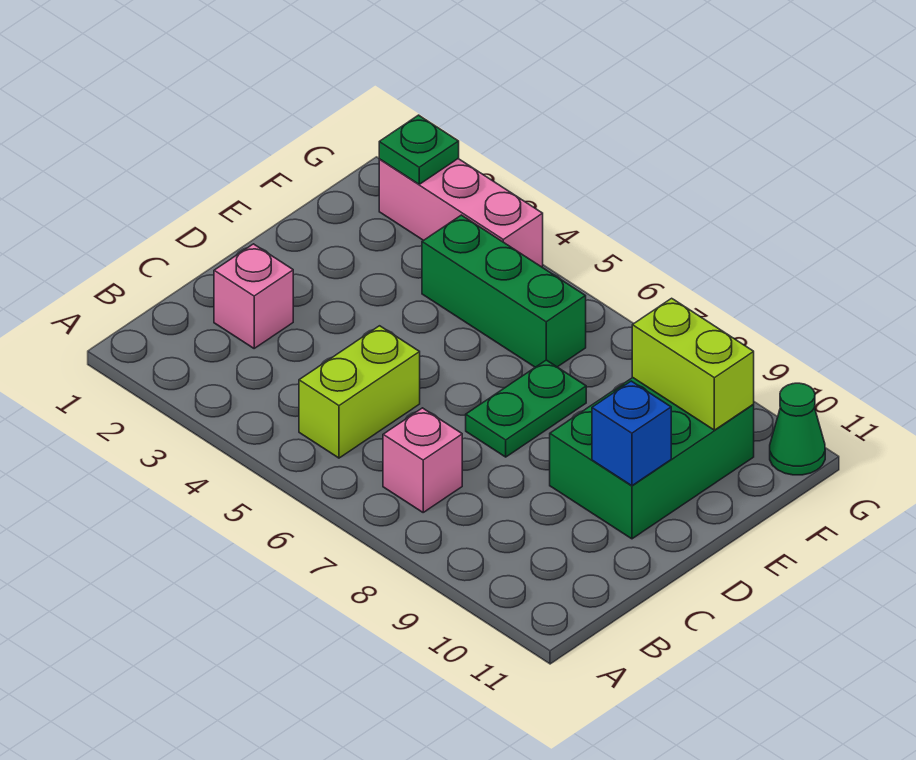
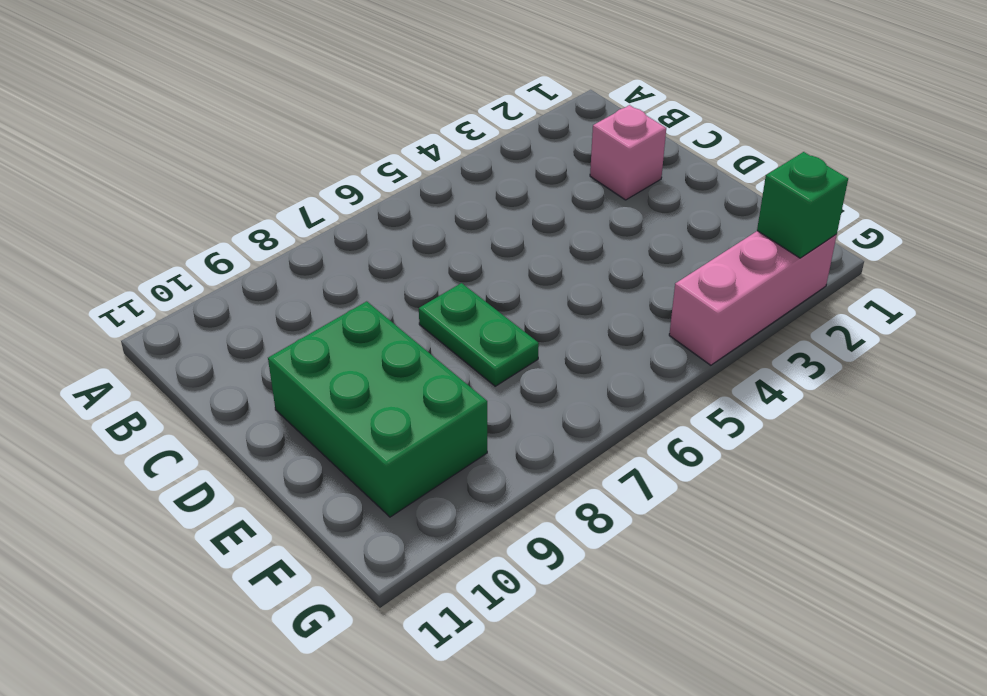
green brick G2 level 2 -> green plate G2 level 2
none -> lime brick B5:C5 level 1
none -> pink brick B7 level 1

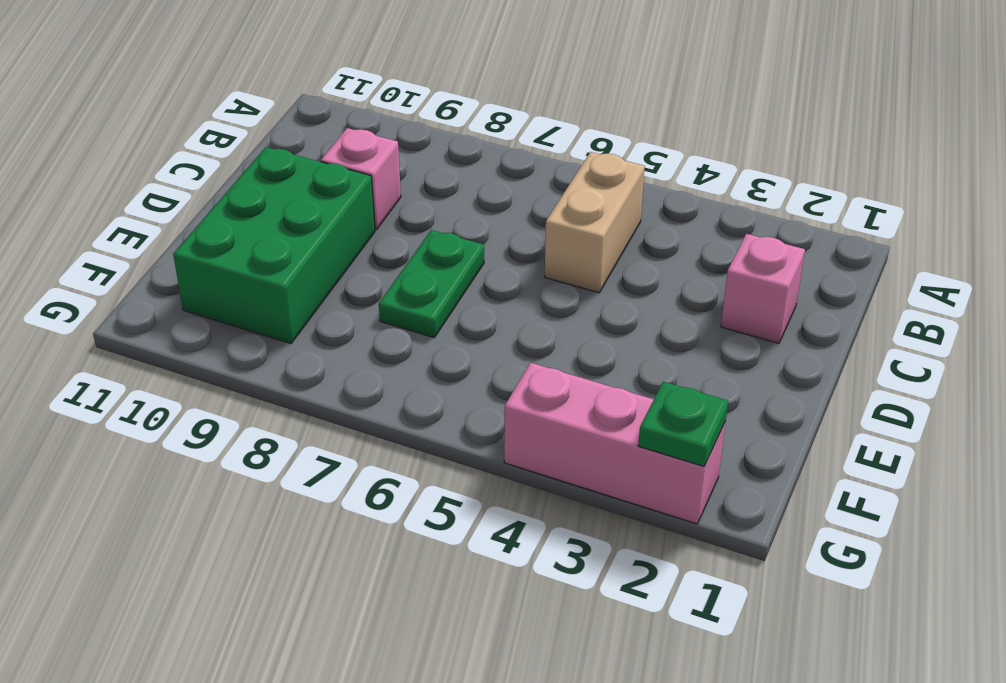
tan brick B5:C5 level 1 -> lime brick B5:C5 level 1
pink brick C9 level 1 -> pink brick B7 level 1
none -> green brick F4:F6 level 1
none -> green cone G11 level 1

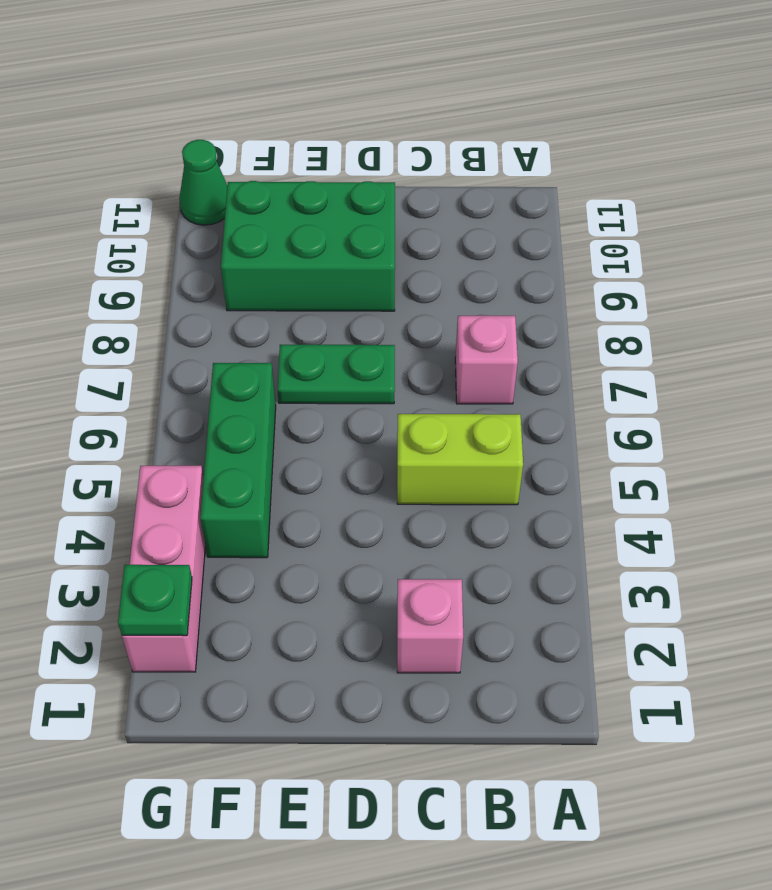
none -> blue brick D10 level 2
none -> lime brick F9:F10 level 2

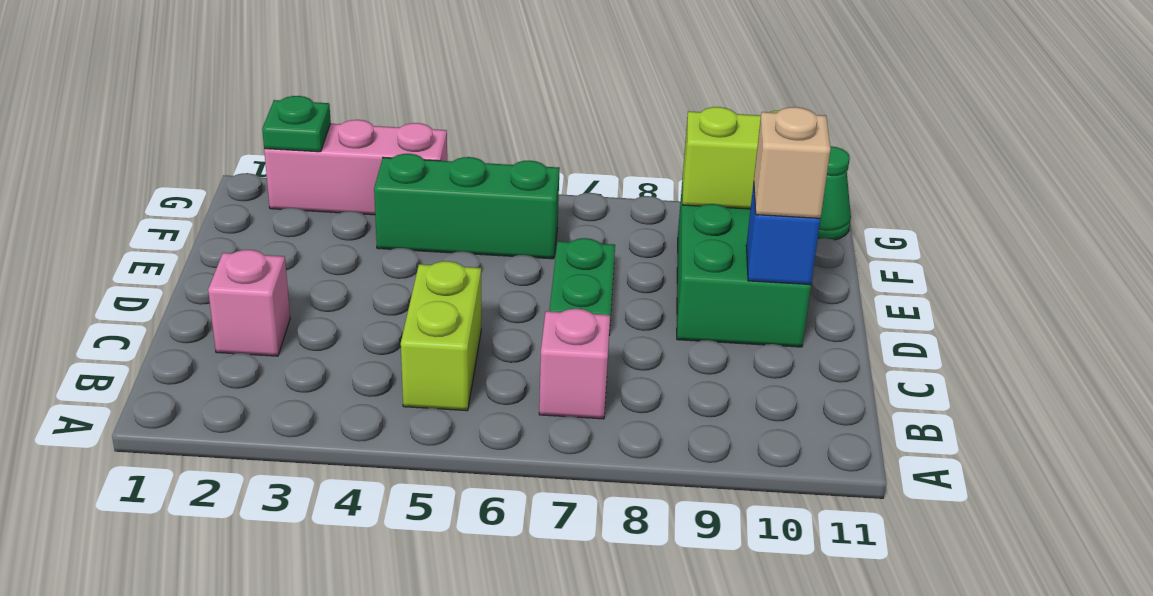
tan brick D10 level 3 -> none

